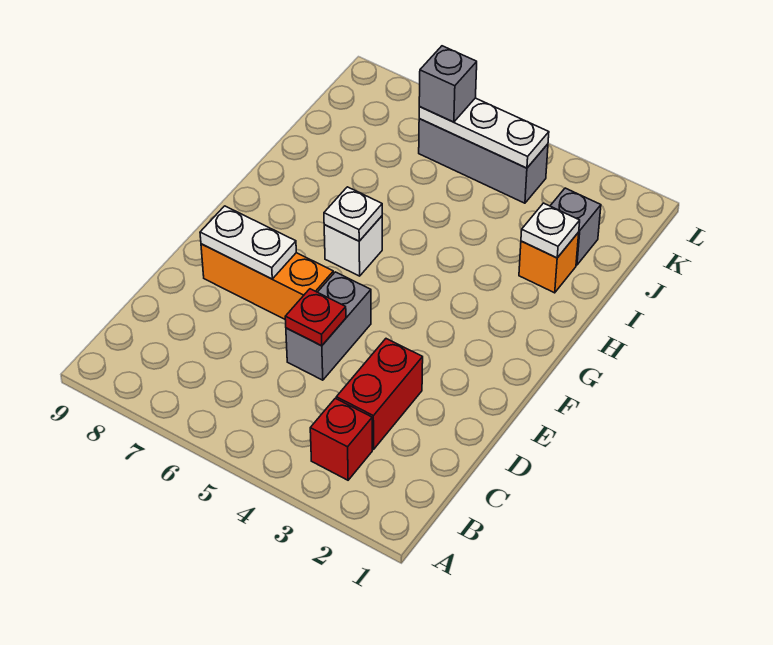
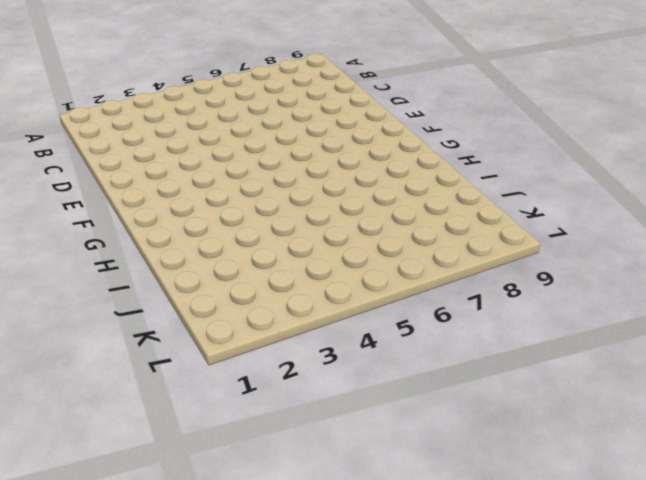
none -> red brick B3 level 1
none -> red brick C3:D3 level 1
none -> grey brick D5:E5 level 1

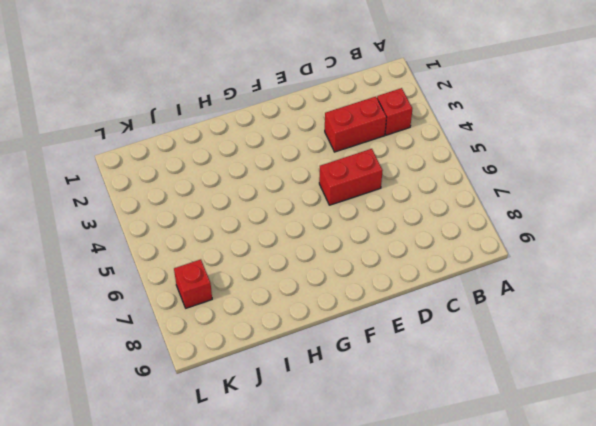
red brick D5:E5 level 1 -> grey brick D5:E5 level 1
red brick K7 level 1 -> none
none -> orange brick E6:E8 level 1
none -> white brick G6 level 1
none -> orange brick I2 level 1

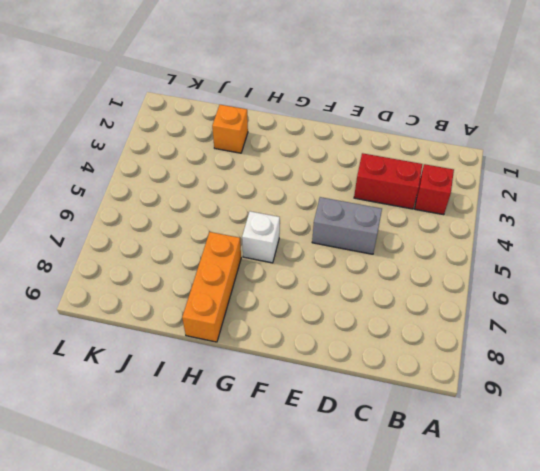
orange brick H7:H9 level 1 -> orange brick E6:E8 level 1
none -> grey brick J2 level 1
none -> grey brick K4:K6 level 1
none -> red plate D5 level 2

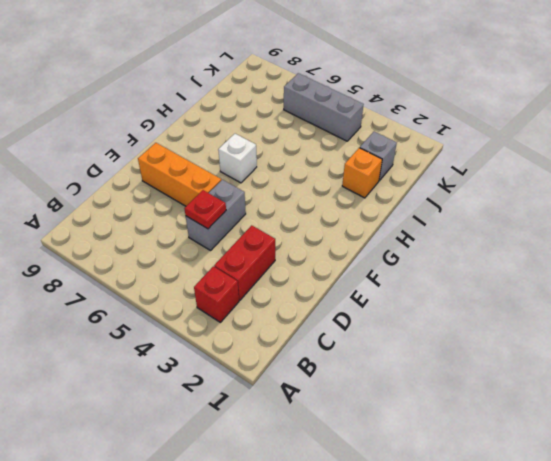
none -> white plate E7:E8 level 2
none -> white plate G6 level 2
none -> white plate I2 level 2

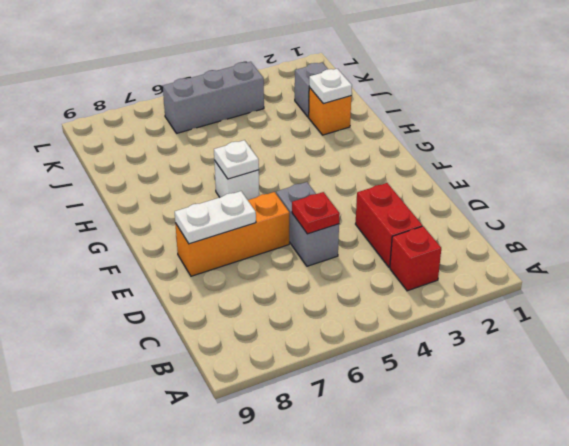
none -> white plate K4:K6 level 2
none -> grey brick K6 level 3

